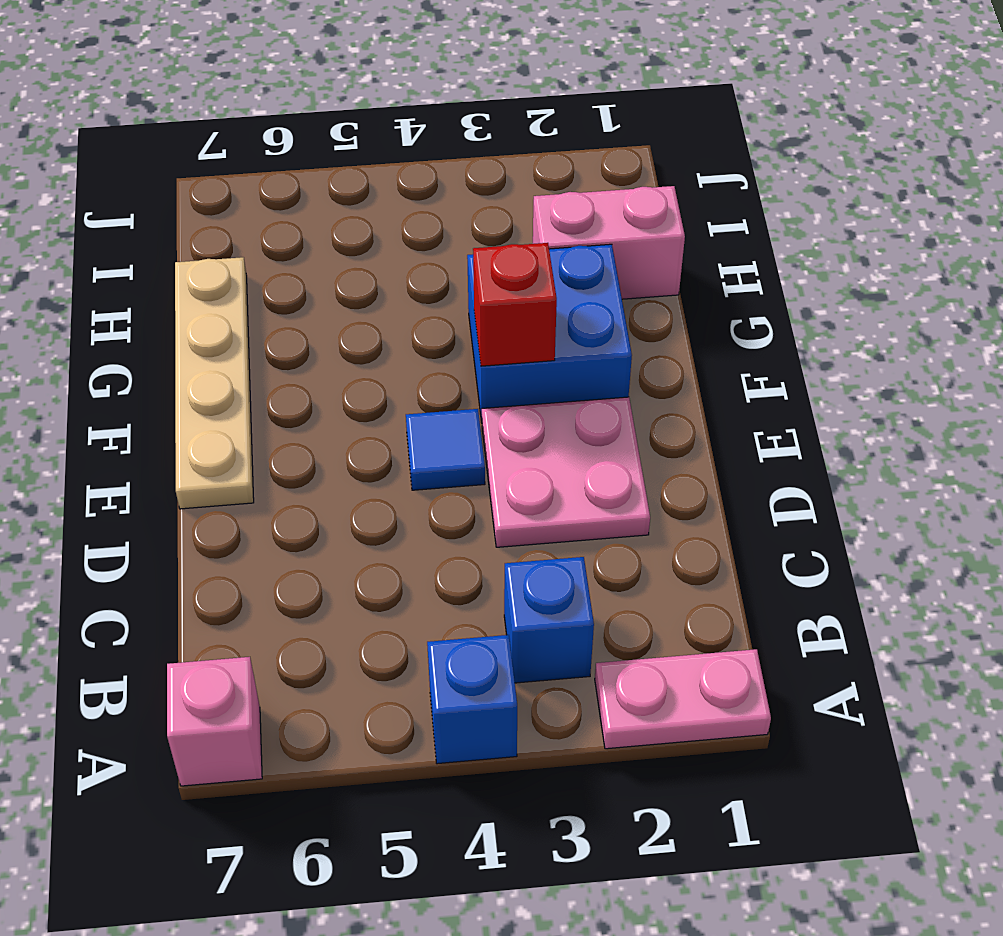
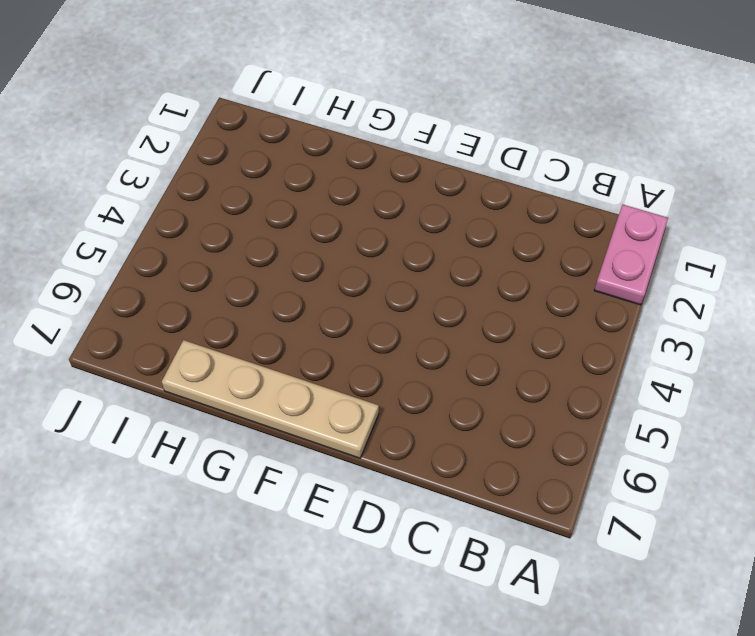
none -> blue brick A4 level 1
none -> pink brick A7 level 1

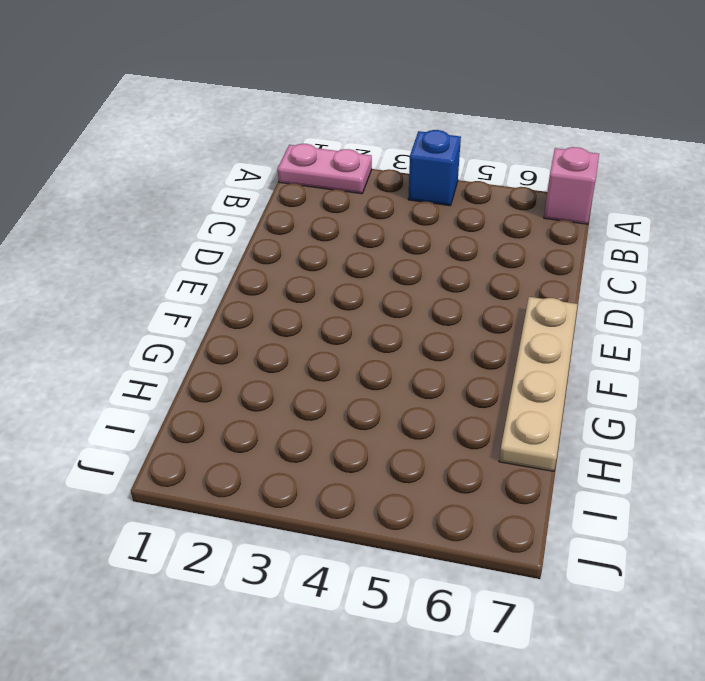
none -> blue brick B3 level 1
none -> pink plate D2:E3 level 1

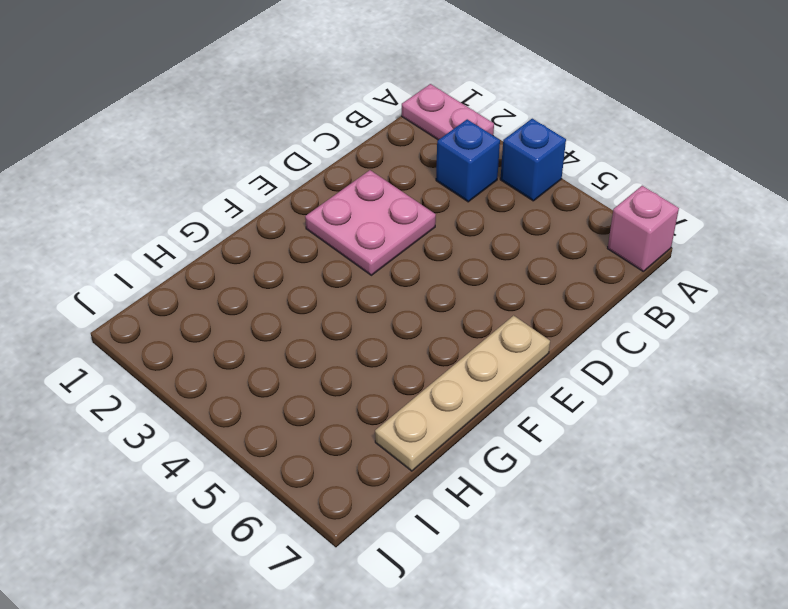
none -> blue tile E4 level 1
none -> blue brick F2:G3 level 1

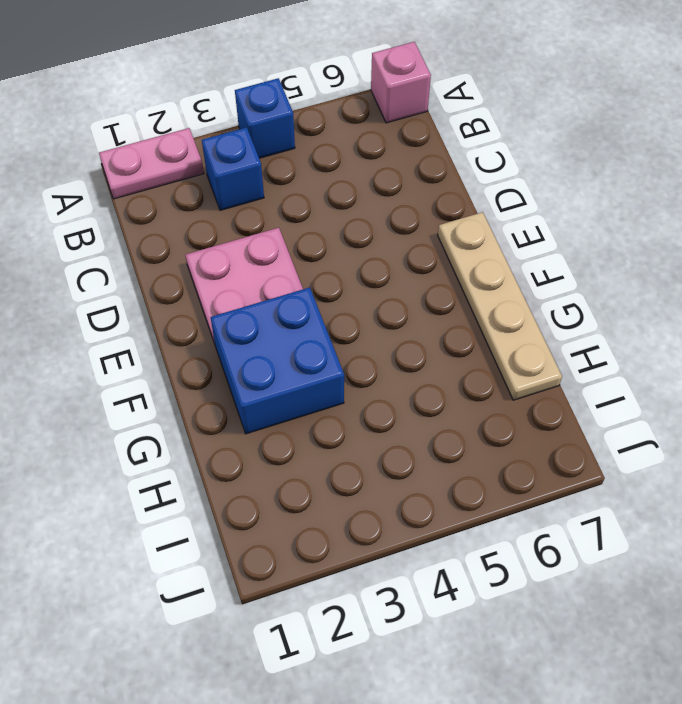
none -> blue tile E4 level 1
none -> pink brick H1:H2 level 1

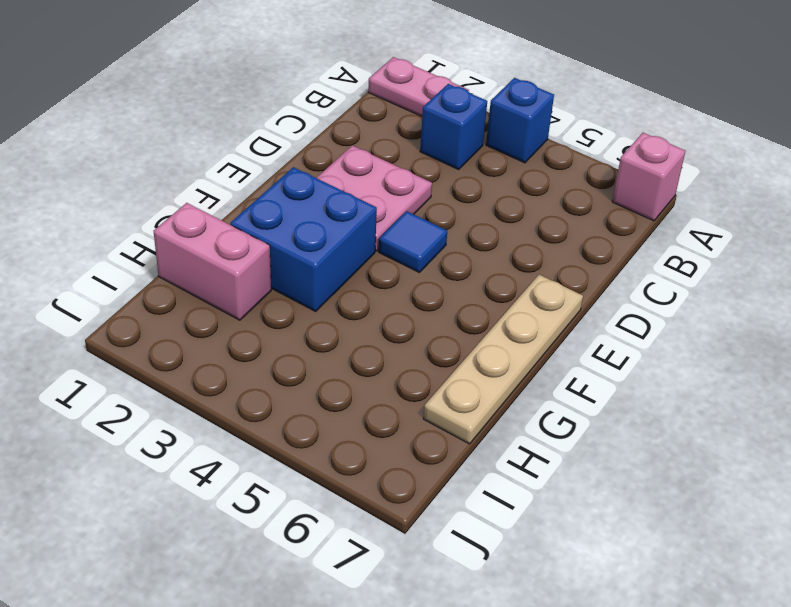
none -> red brick F3 level 2

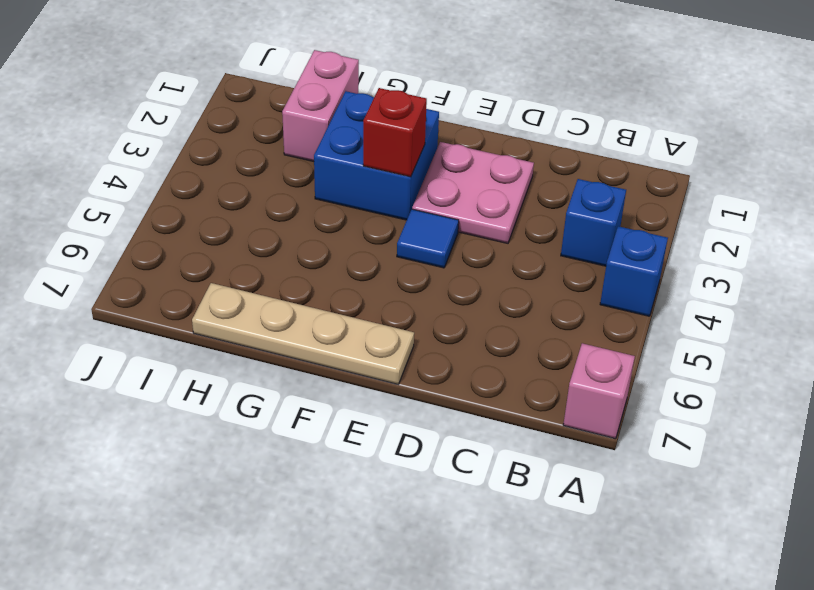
none -> pink plate A1:A2 level 1

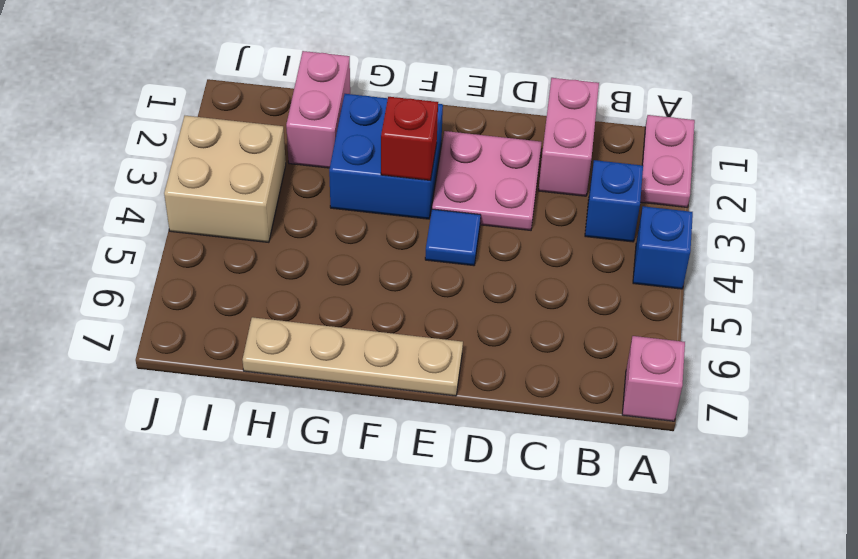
pink brick C1:C2 level 1 -> none
tan brick I3:J4 level 1 -> none

